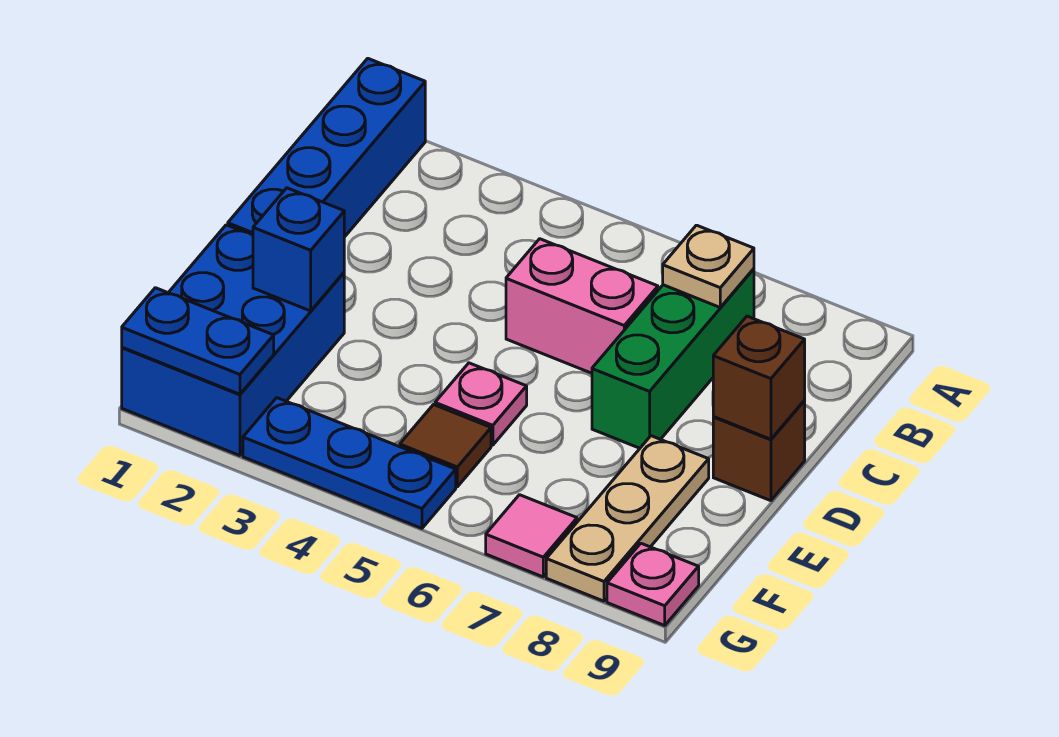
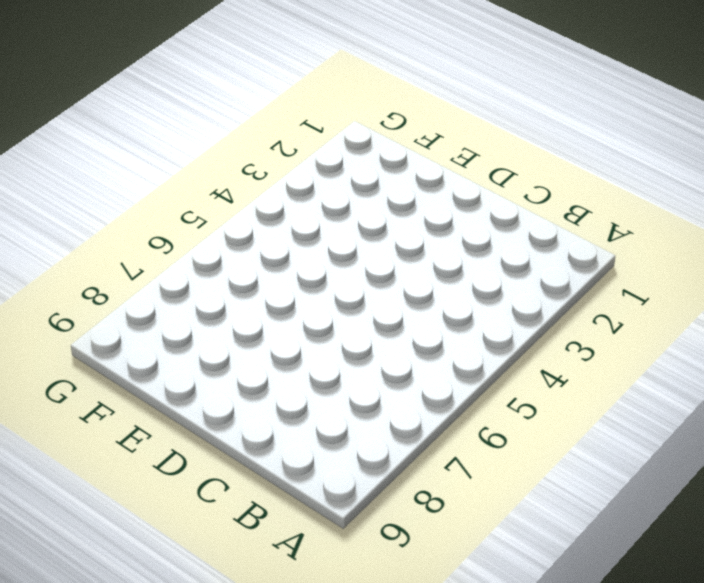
none -> blue brick A1:D1 level 1
none -> green brick B7:D7 level 1
none -> pink brick C5:C6 level 1

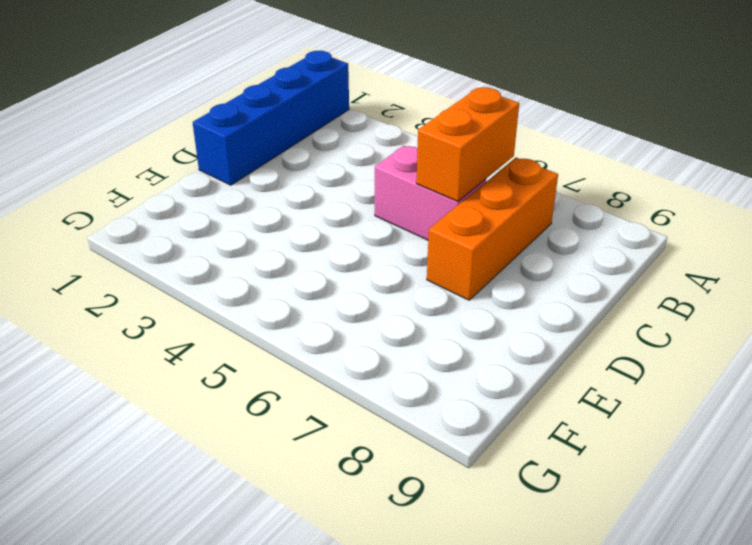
orange brick B6:C6 level 2 -> none
orange brick B7:D7 level 1 -> green brick B7:D7 level 1
none -> brown brick D9 level 1
none -> blue brick E1:G2 level 1
none -> pink plate E5 level 1

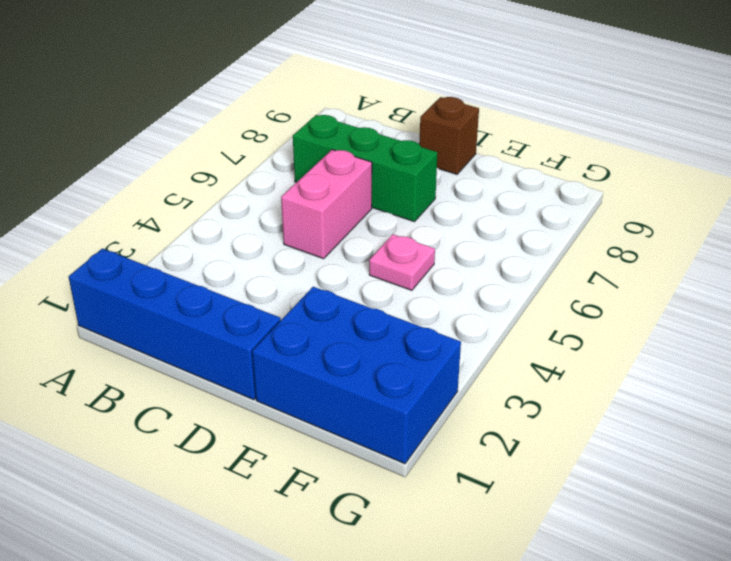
none -> tan plate E8:G8 level 1
none -> brown tile F5 level 1
none -> blue plate G3:G5 level 1

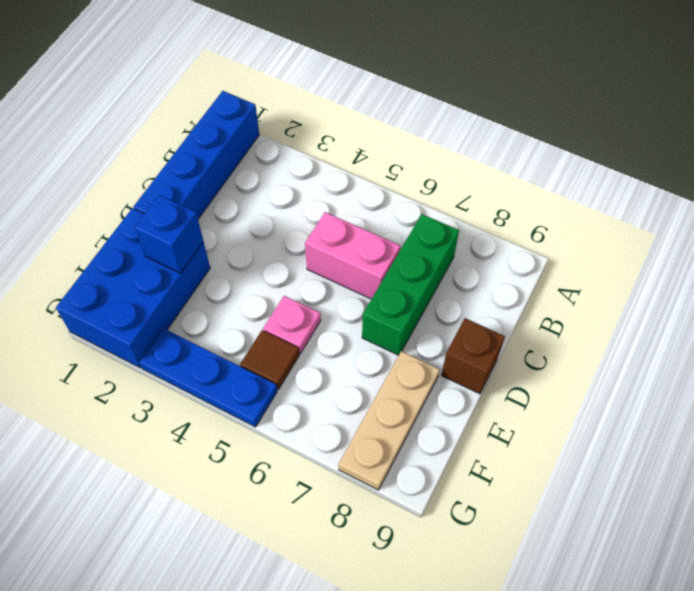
none -> pink tile G7 level 1
none -> pink plate G9 level 1
none -> tan plate B7 level 2

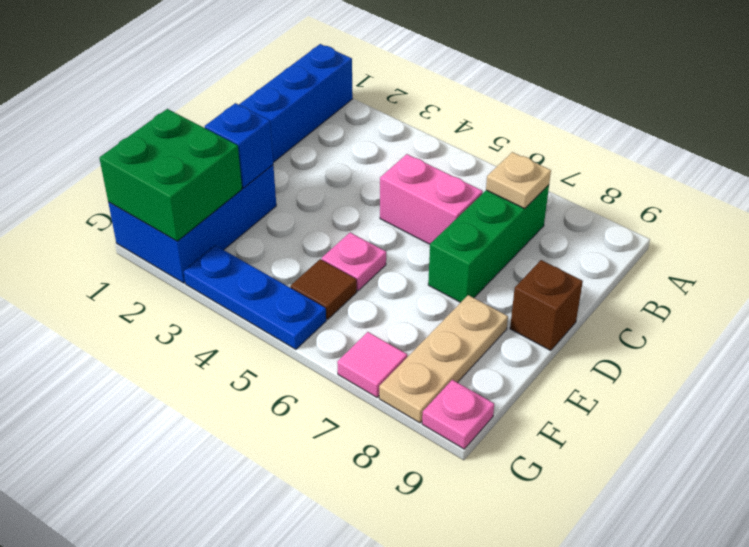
green brick F1:G2 level 2 -> blue plate G1:G2 level 2
none -> brown brick D9 level 2

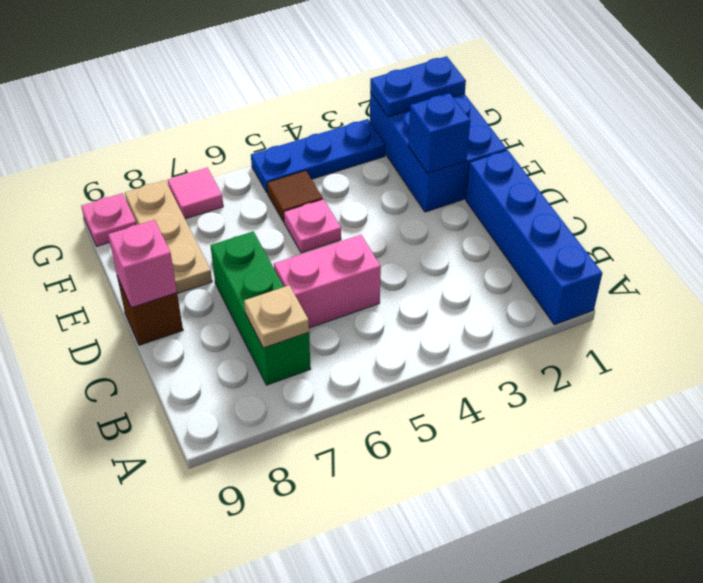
pink brick D9 level 2 -> brown brick D9 level 2

